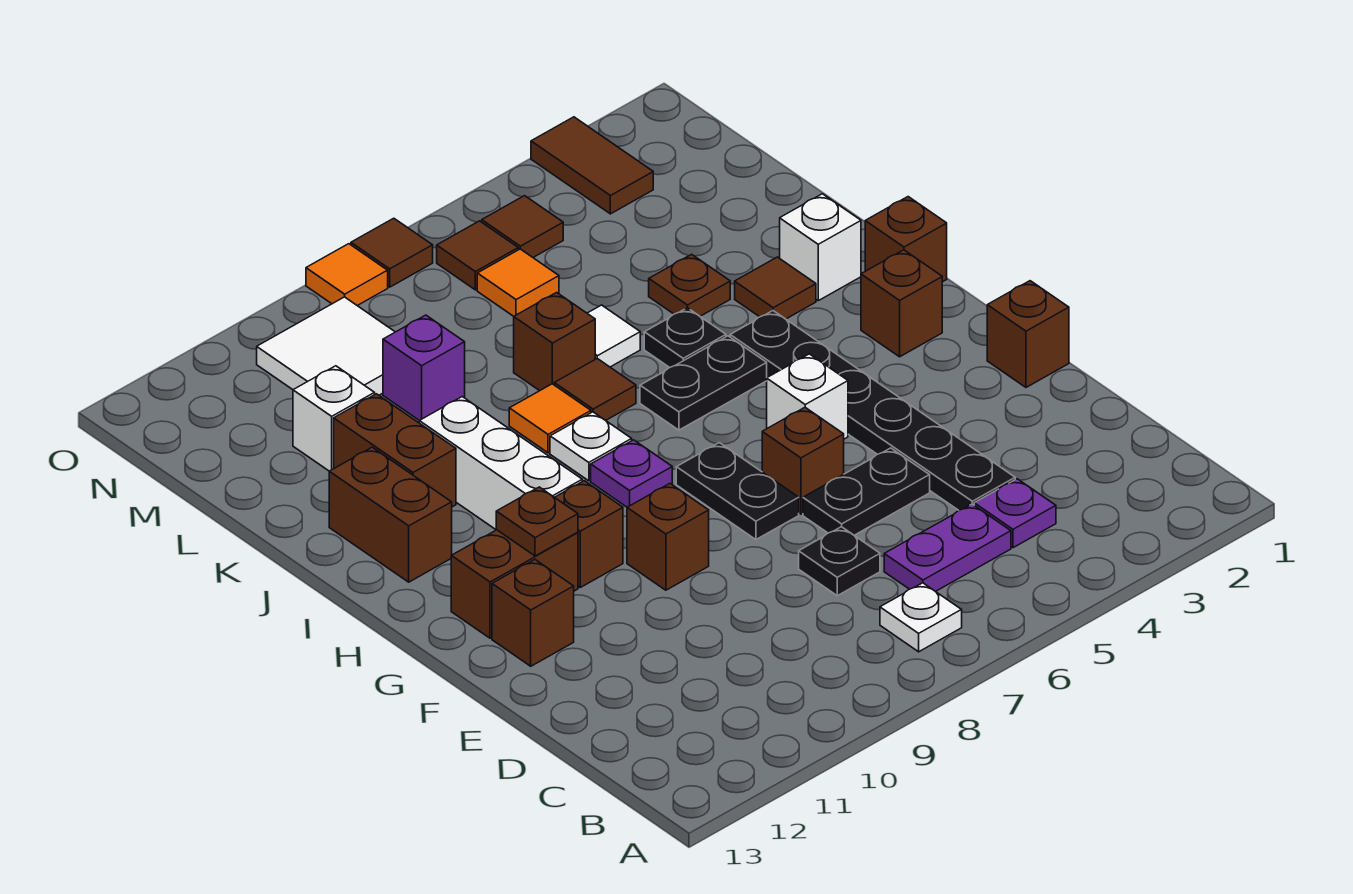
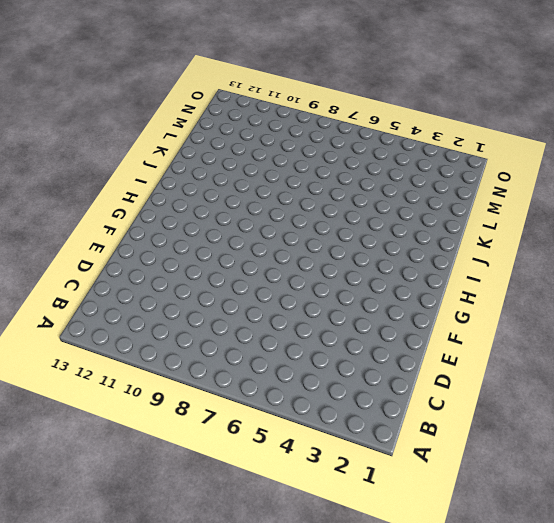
none -> white plate B7 level 1
none -> purple plate C4 level 1
none -> purple plate C5:C6 level 1
none -> black plate D4:I4 level 1

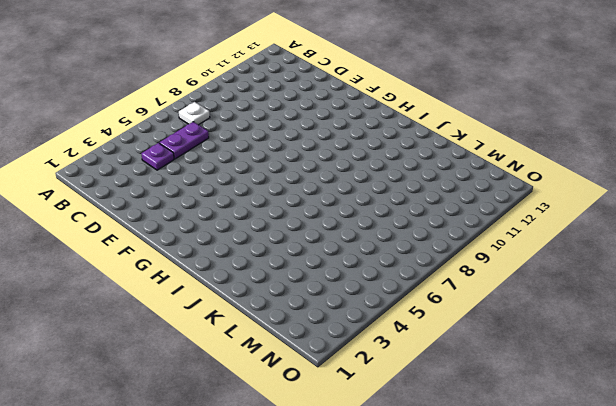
none -> black plate D4:I4 level 1
none -> black plate D7 level 1
none -> black plate E5:E6 level 1
none -> brown brick F1 level 1

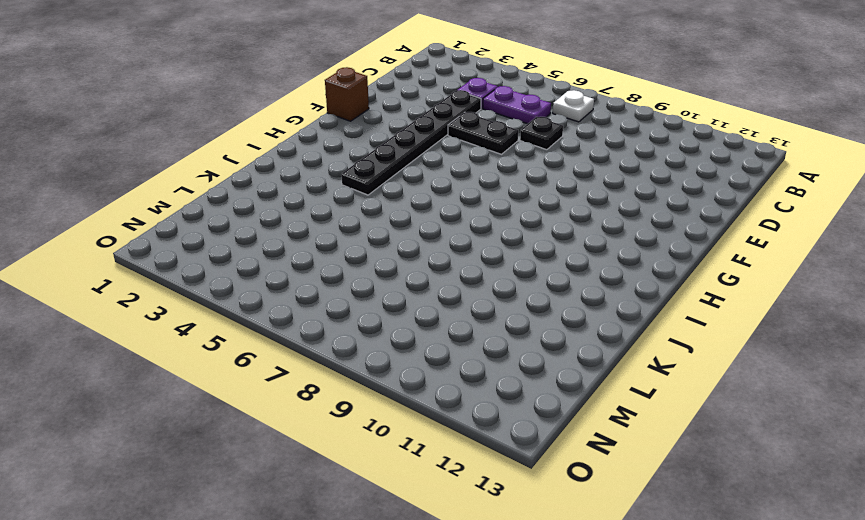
none -> brown brick F6 level 1
none -> black plate F7:G7 level 1
none -> brown brick F9 level 1
none -> brown brick F12 level 1

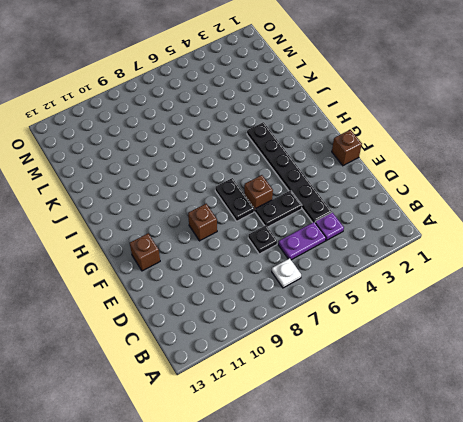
none -> white brick G5 level 1
none -> brown brick G10 level 1
none -> brown brick G11:G12 level 1
none -> brown brick H2 level 1

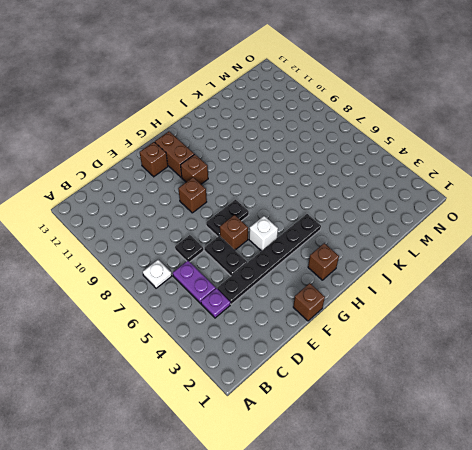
none -> purple plate H8 level 1
none -> white brick H10:J10 level 1
none -> brown brick I1 level 1
none -> black plate I5:I6 level 1

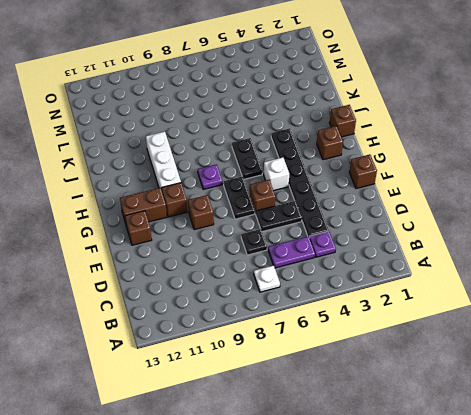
black plate H6:I6 level 1 -> black plate I5:I6 level 1
none -> white plate I8 level 1
none -> brown brick I12:J12 level 1
none -> white brick J2 level 1
none -> brown tile J3 level 1

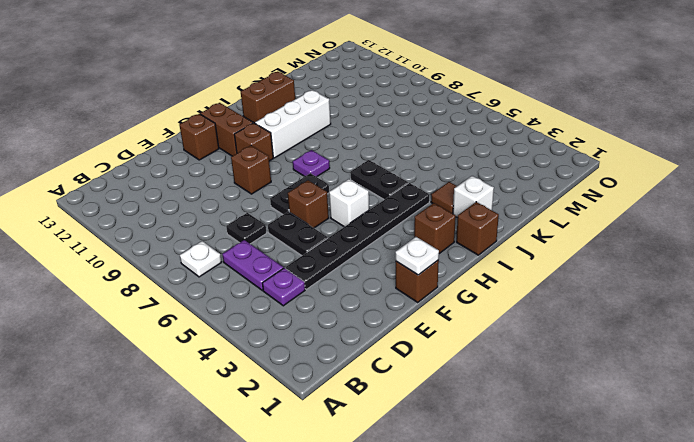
white plate F1 level 2 -> white plate I8 level 1
none -> black plate J5 level 1
none -> brown tile J7 level 1
none -> orange tile J8 level 1
none -> brown brick J11:K11 level 1

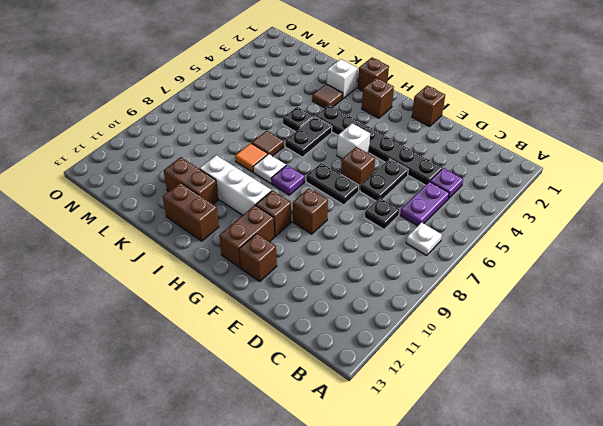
none -> brown plate K4 level 1
none -> white tile K6 level 1
none -> brown brick K7 level 1
none -> purple brick L9 level 1

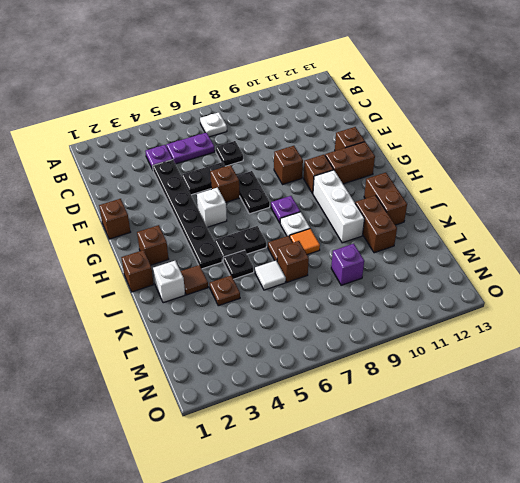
none -> white brick L11 level 1
none -> orange tile M6 level 1
none -> white tile M9:N10 level 1
none -> brown tile N3:O3 level 1

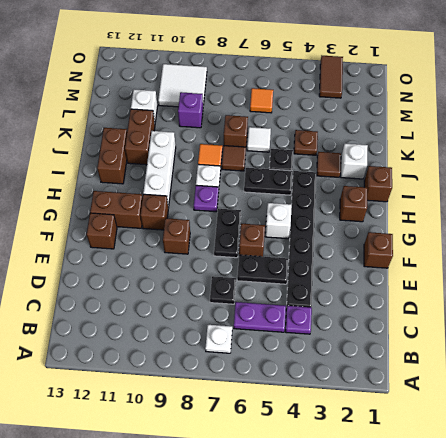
none -> brown tile N5 level 1
none -> brown tile N6 level 1
none -> brown tile O7 level 1
none -> orange tile O8 level 1

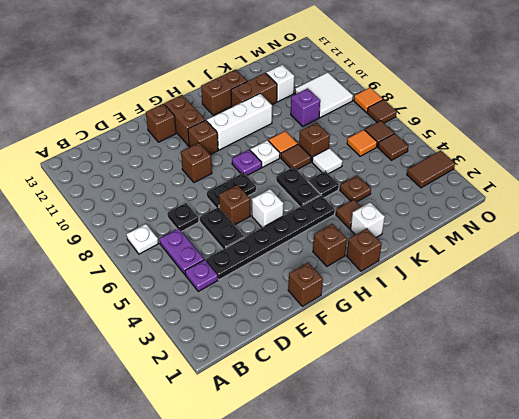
none -> brown plate G11 level 2

